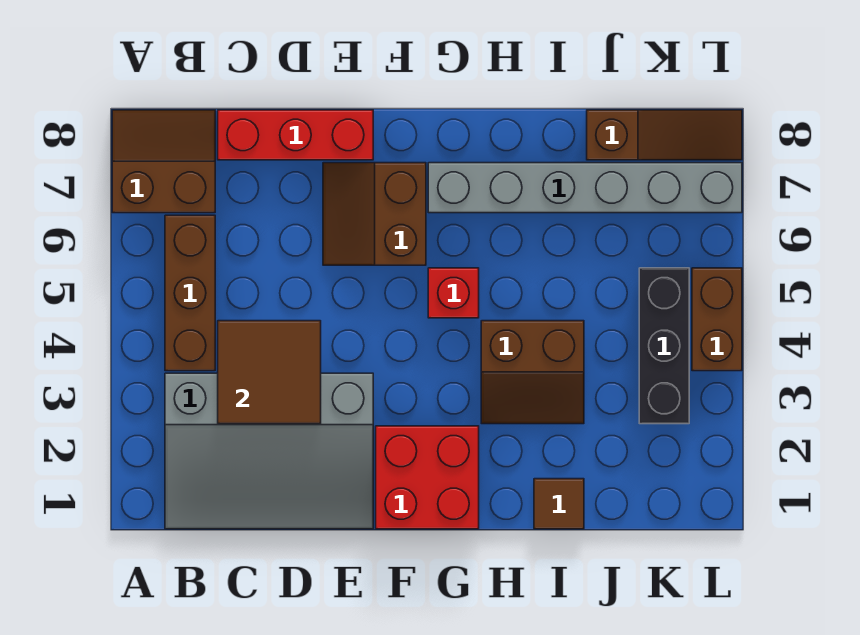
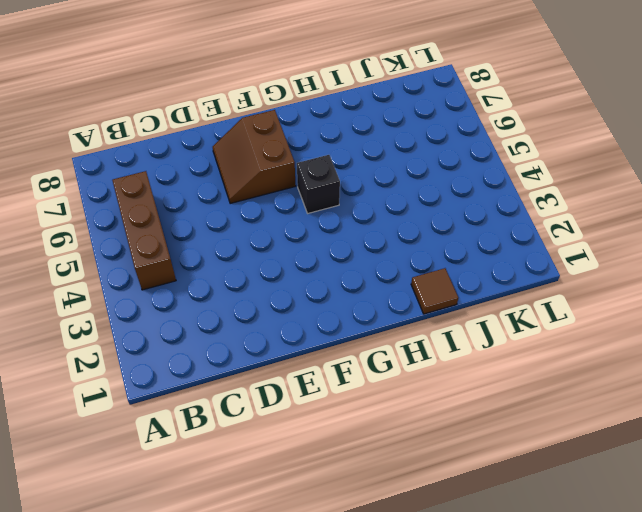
black brick G5 level 1 -> red brick G5 level 1
none -> brown slope A7:B8 level 1 top 7
none -> grey slope B1:E3 level 1 top 3
none -> red brick C8:E8 level 1

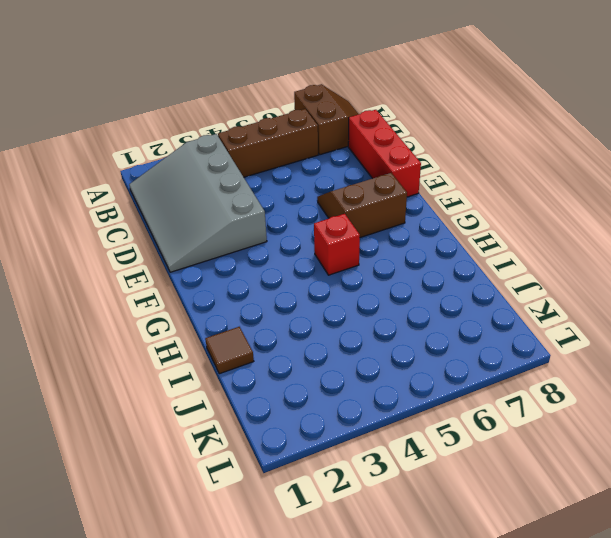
none -> red brick F1:G2 level 1
none -> grey brick G7:L7 level 1
none -> brown slope H3:I4 level 1 top 4

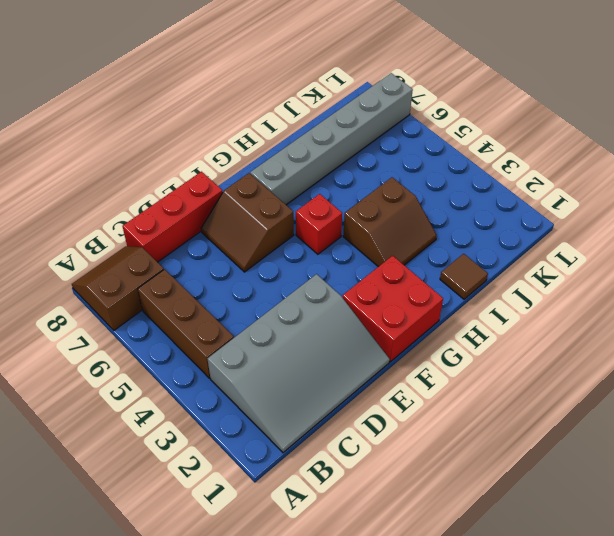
none -> brown slope J8:L8 level 1 top J
none -> black brick K3:K5 level 1
none -> brown brick L4:L5 level 1

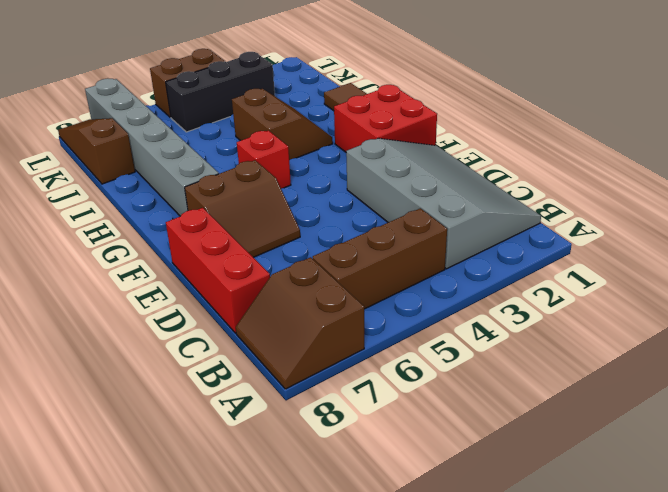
none -> brown tile C3:D4 level 2

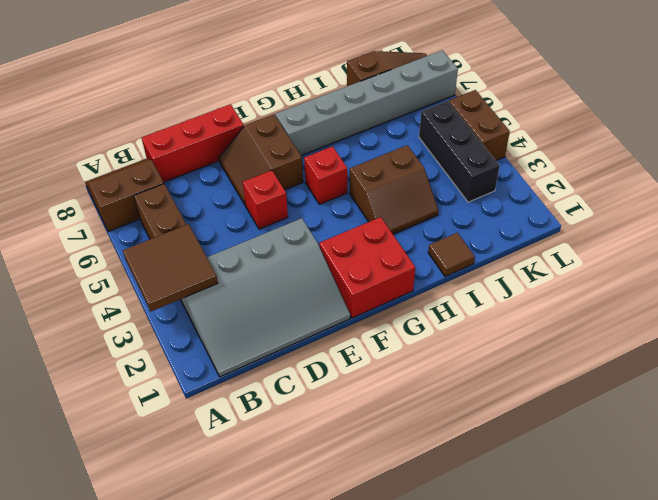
brown tile A3:B4 level 2 -> brown tile C3:D4 level 2
red brick E5 level 1 -> none

